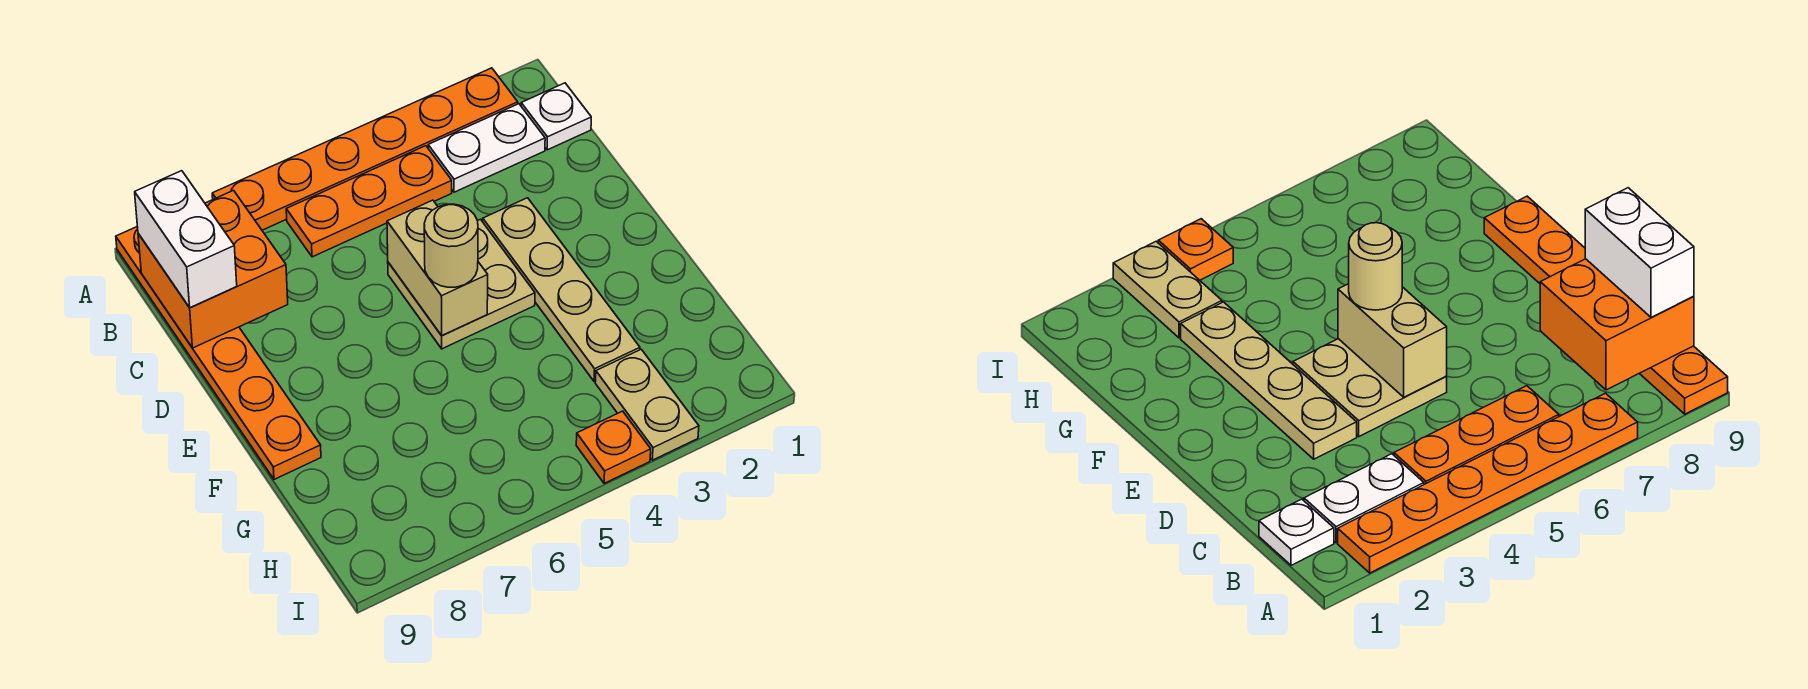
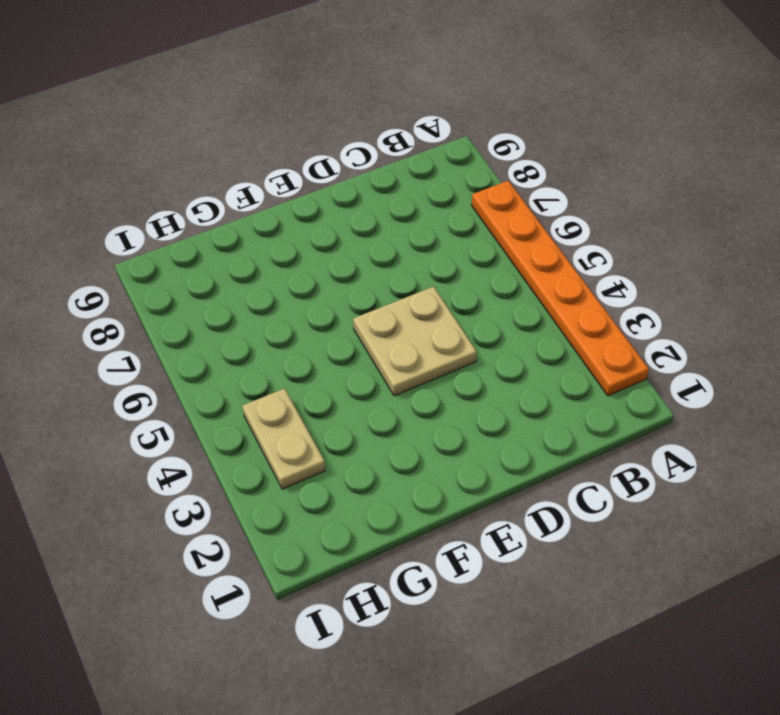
tan plate H3:H4 level 1 -> tan plate H3:I3 level 1
none -> orange plate A9:F9 level 1
none -> white plate B1 level 1
none -> white plate B2:B3 level 1

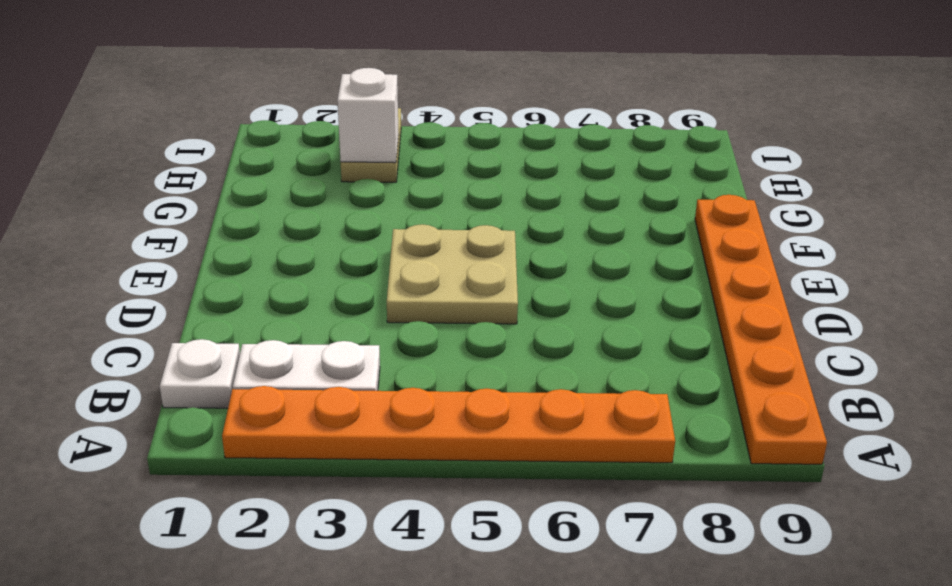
white brick H3 level 2 -> none
none -> orange plate B4:B6 level 1
none -> tan plate D3:G3 level 1
none -> orange plate I4 level 1

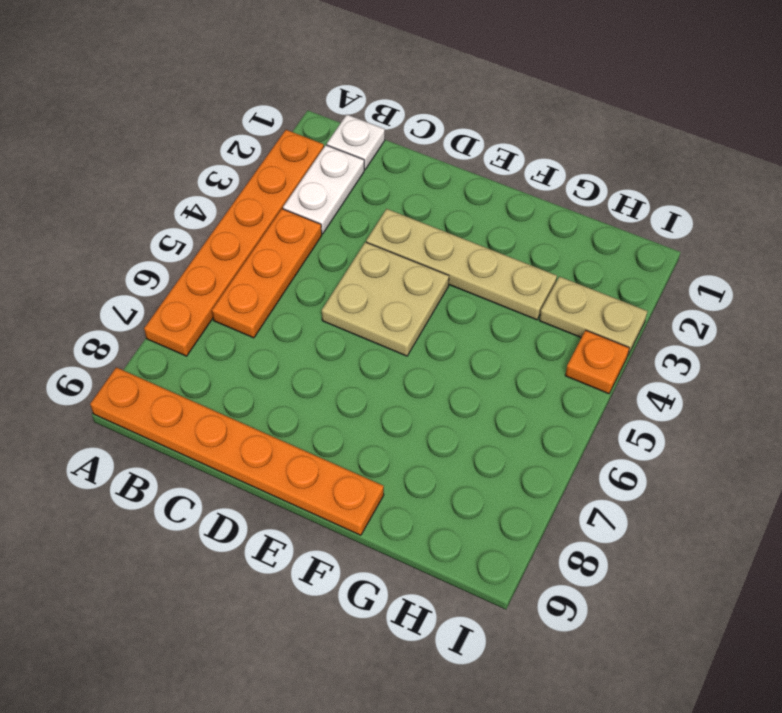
none -> orange brick B8:C9 level 2
none -> tan brick D5:E5 level 2
none -> white brick B9:C9 level 3

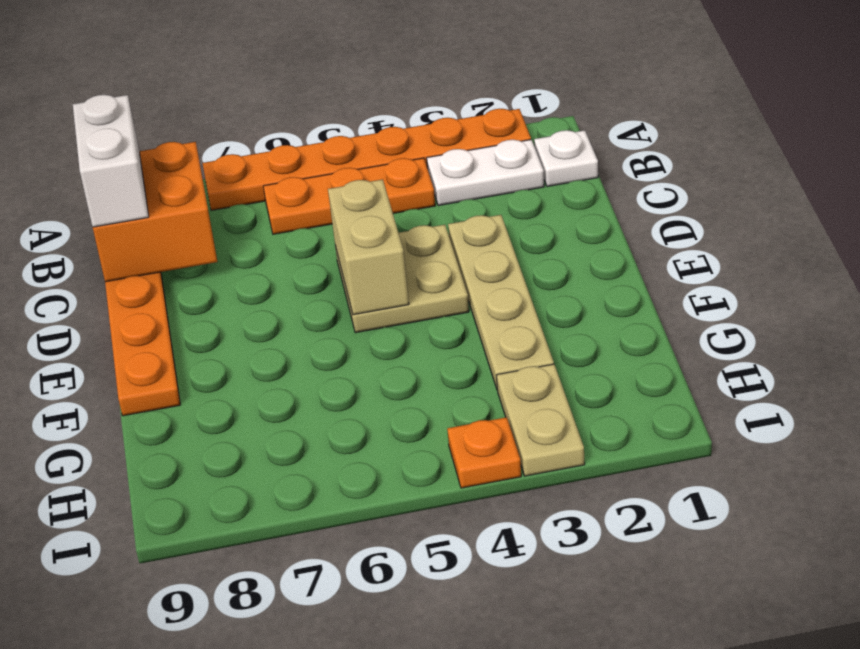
none -> tan round brick E5 level 3

